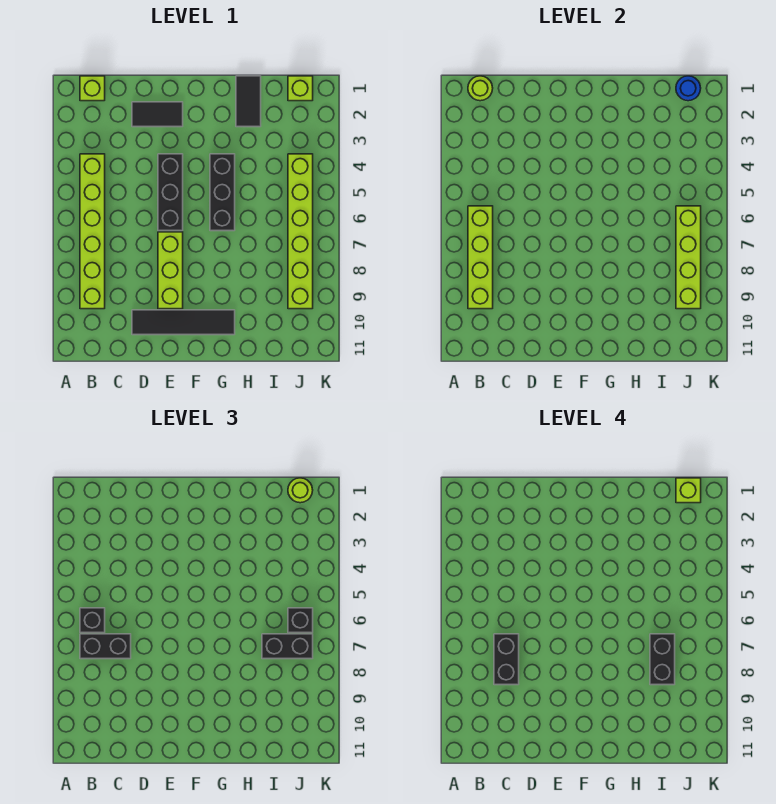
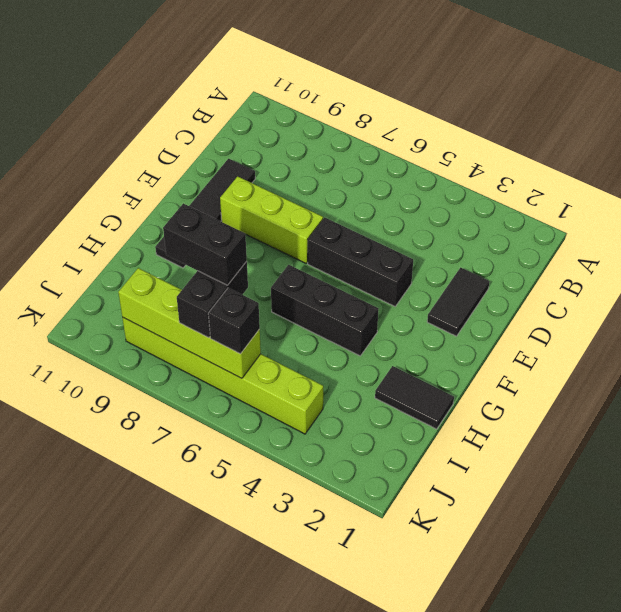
none -> lime brick B1 level 1
none -> lime brick B4:B9 level 1
none -> lime brick J1 level 1

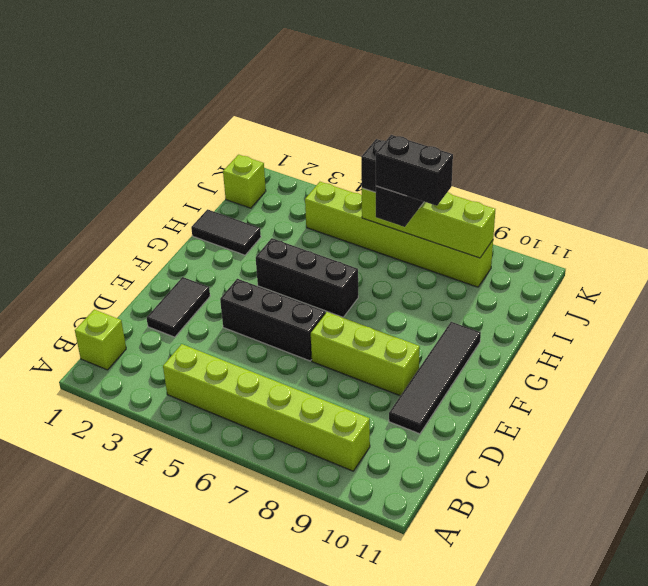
none -> lime round brick B1 level 2
none -> lime brick B6:B9 level 2
none -> blue round brick J1 level 2

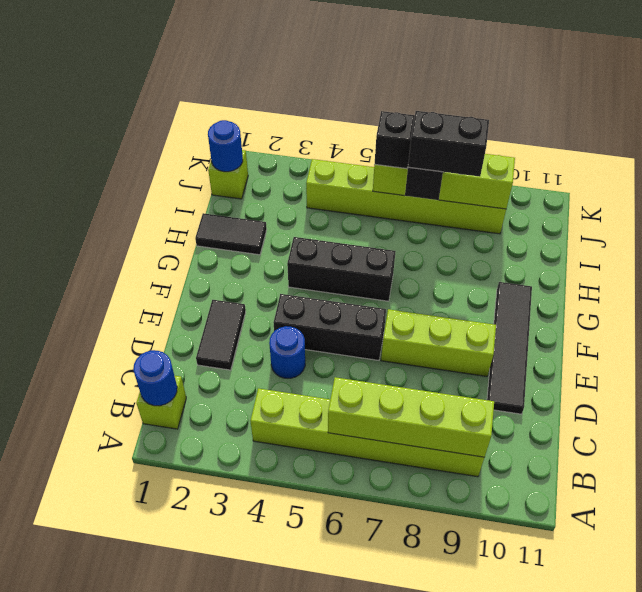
blue round brick B1 level 2 -> lime round brick B1 level 2
blue round brick D4 level 1 -> none
none -> black brick B6 level 3
none -> black brick B7:C7 level 3
none -> lime round brick J1 level 3

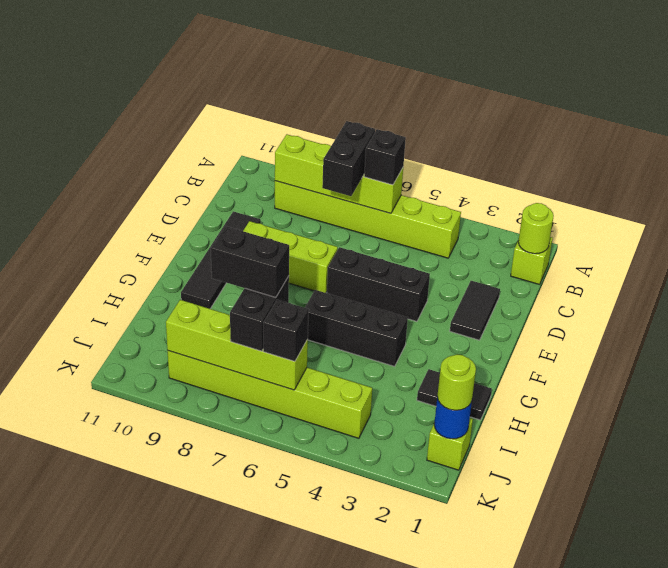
none -> black brick C7:C8 level 4
none -> lime brick J1 level 4

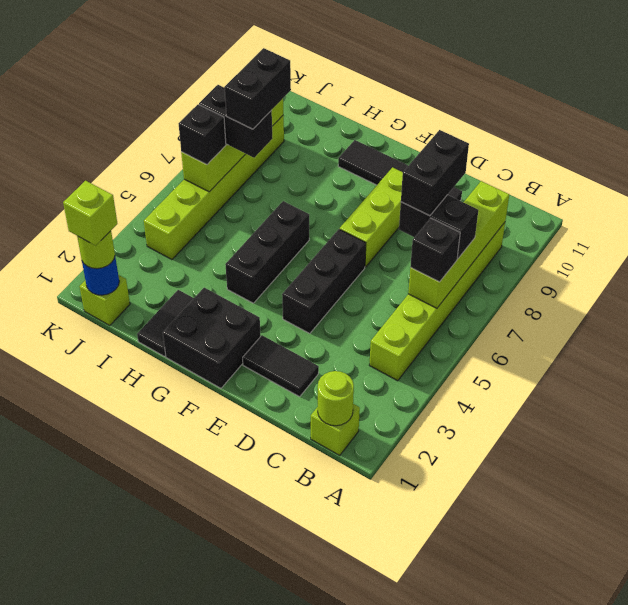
black brick F1:G2 level 1 -> none

